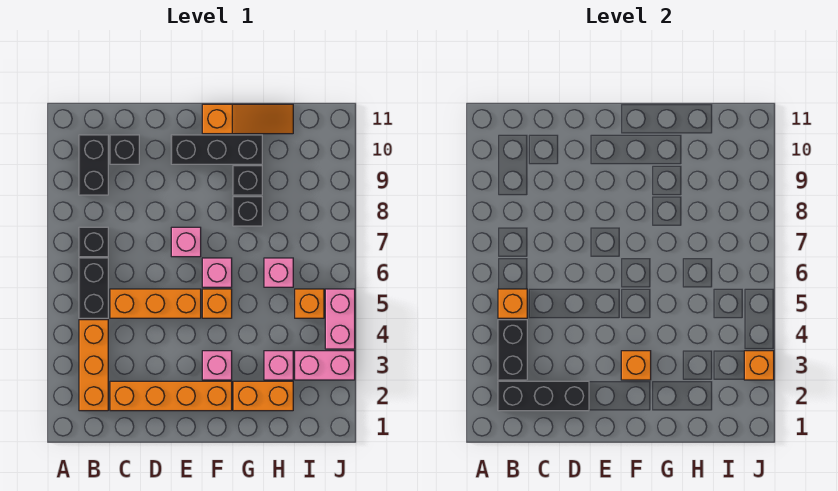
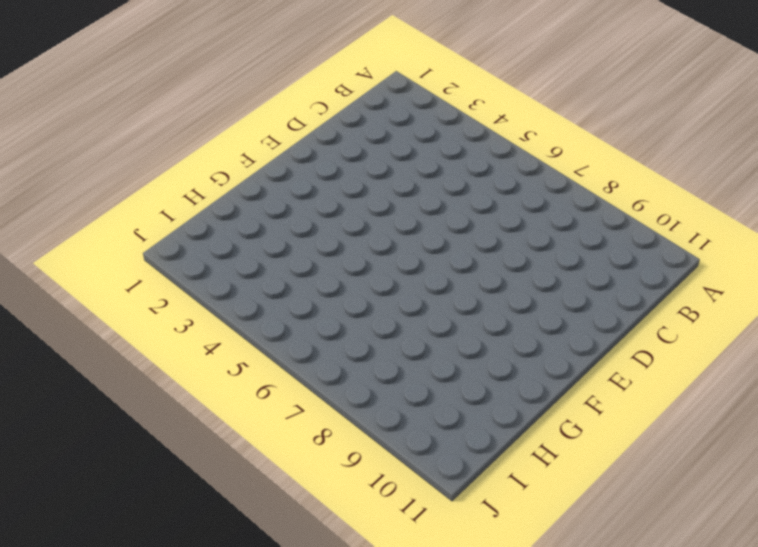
none -> orange brick B2:B4 level 1
none -> black brick B5:B6 level 1
none -> black brick B7 level 1

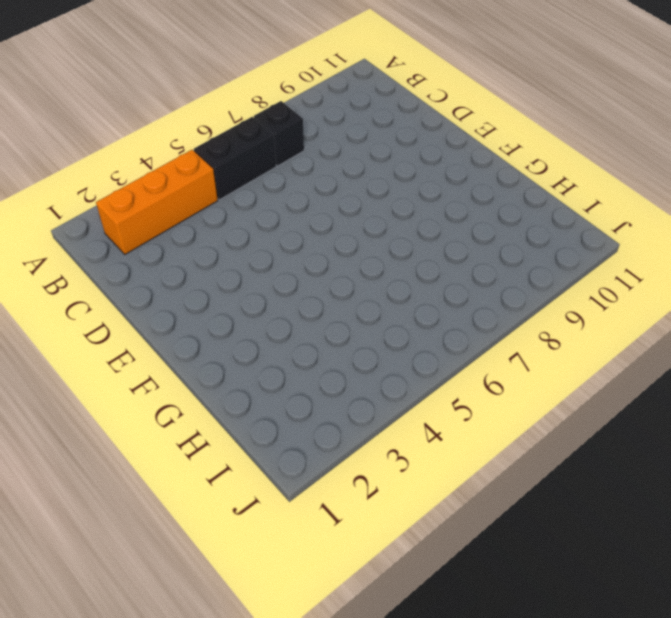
none -> black brick B9:B10 level 1
none -> orange brick C2:F2 level 1
none -> orange brick C5:E5 level 1

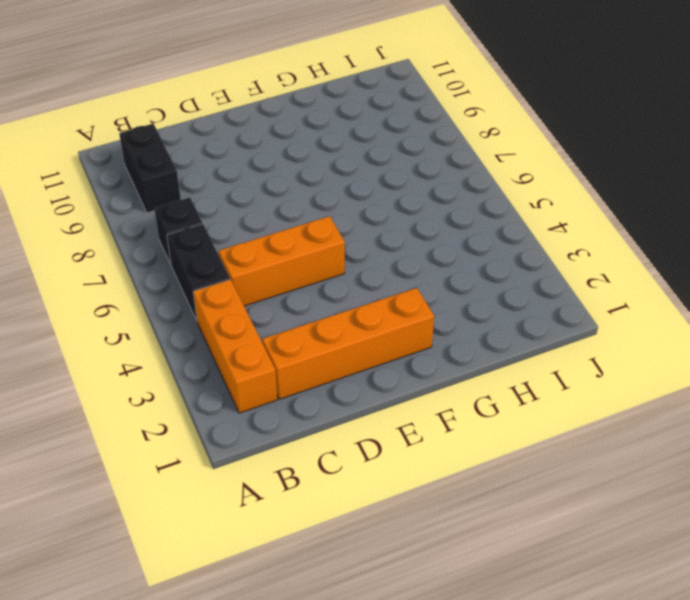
none -> black brick C10 level 1
none -> pink brick E7 level 1
none -> black brick E10:G10 level 1

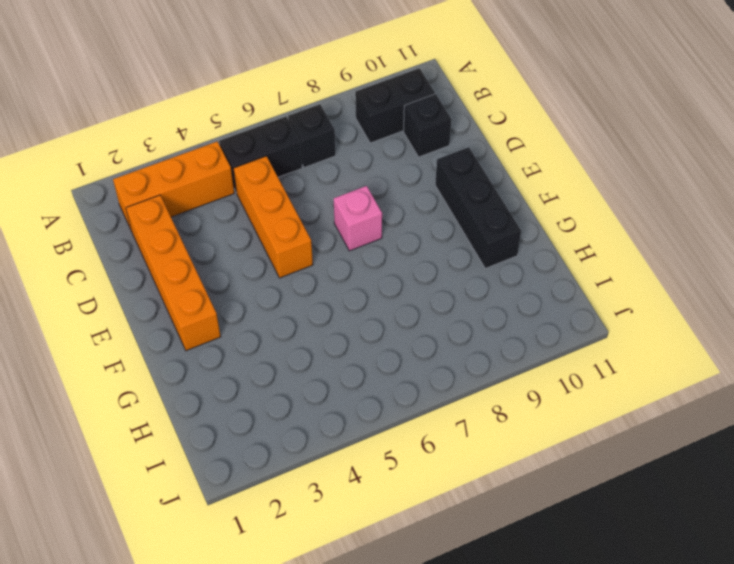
none -> pink brick F3 level 1
none -> orange brick F5 level 1
none -> pink brick F6 level 1

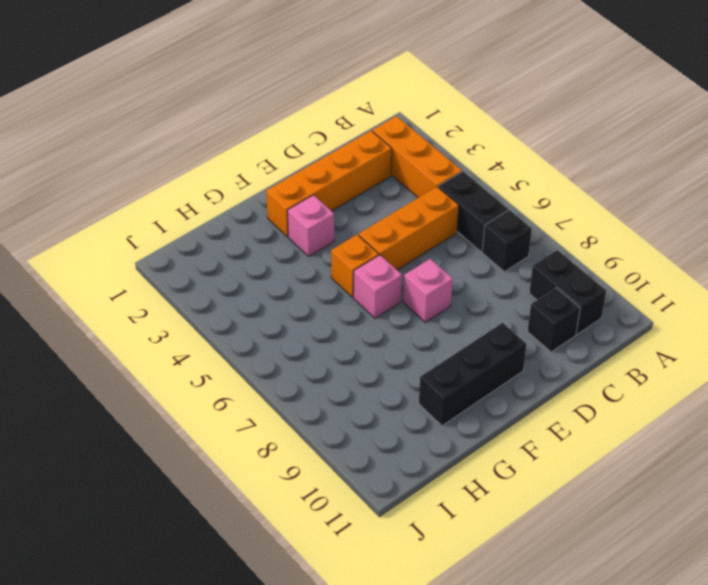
none -> orange slope F11:H11 level 1 top F
none -> orange brick G2:H2 level 1
none -> black brick G8 level 1

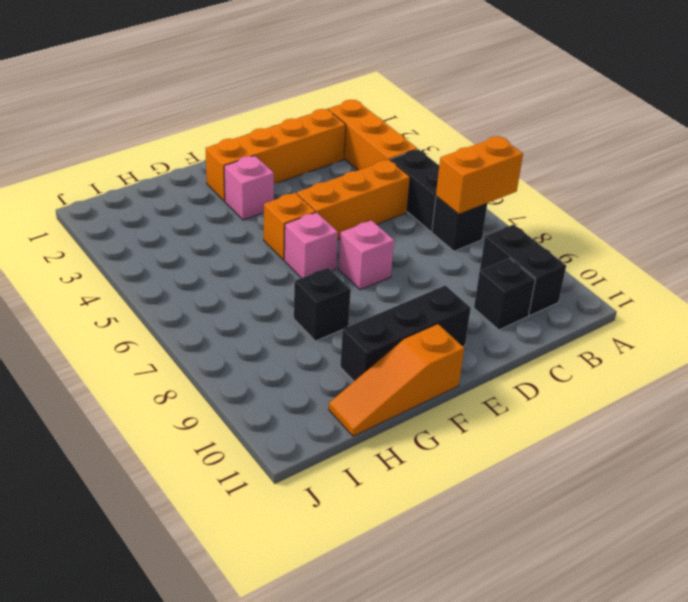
orange brick A7:B7 level 2 -> orange brick G2:H2 level 1
none -> black brick G9 level 1
none -> pink brick H3 level 1
none -> pink brick H6 level 1

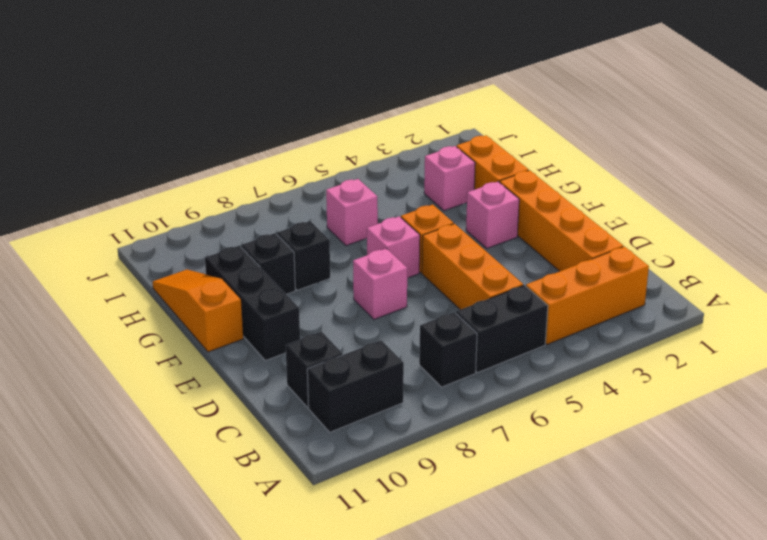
none -> pink brick I3:J3 level 1
none -> orange brick I5 level 1
none -> pink brick J4:J5 level 1

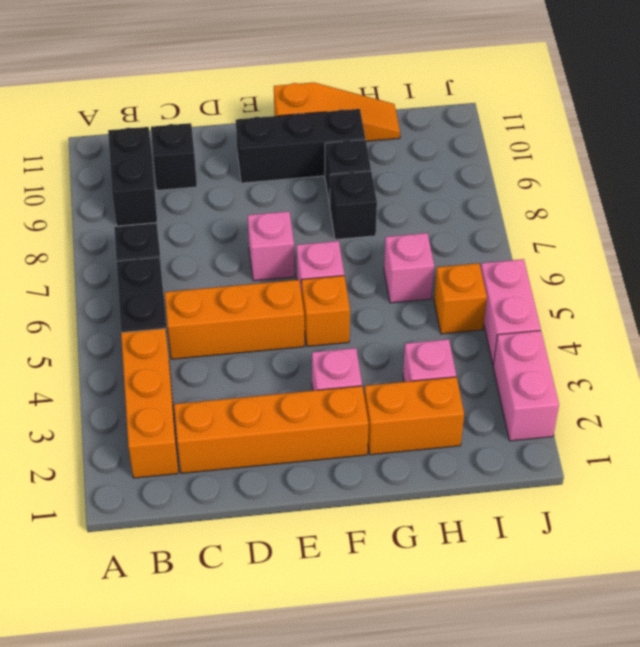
pink brick J2:J3 level 1 -> pink brick I3:J3 level 1
none -> black brick B2:D2 level 2
none -> black brick B3:B4 level 2
none -> orange brick B5 level 2

